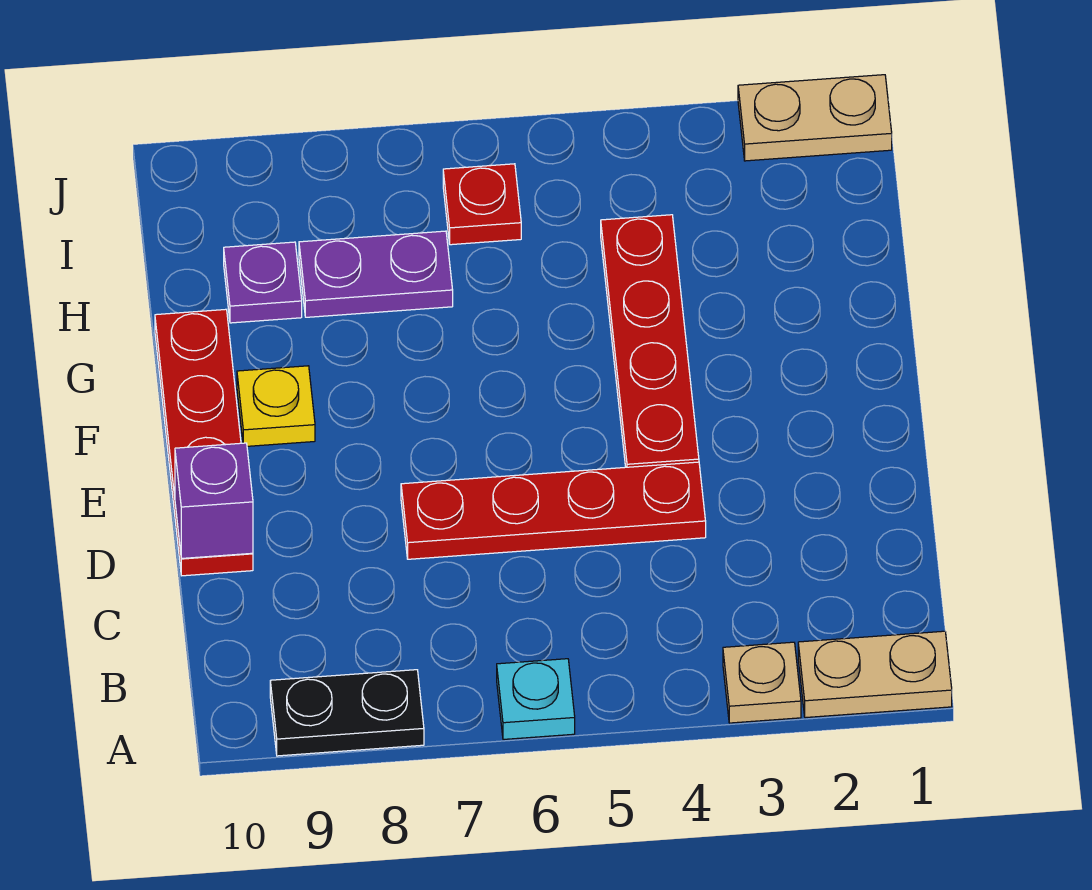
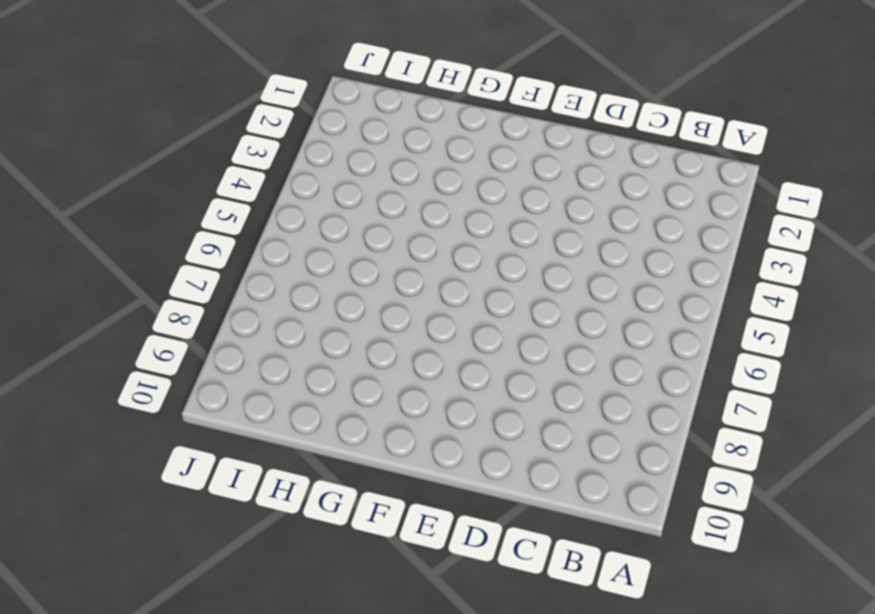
none -> tan plate A1:A2 level 1
none -> tan plate A3 level 1
none -> cyan plate A6 level 1

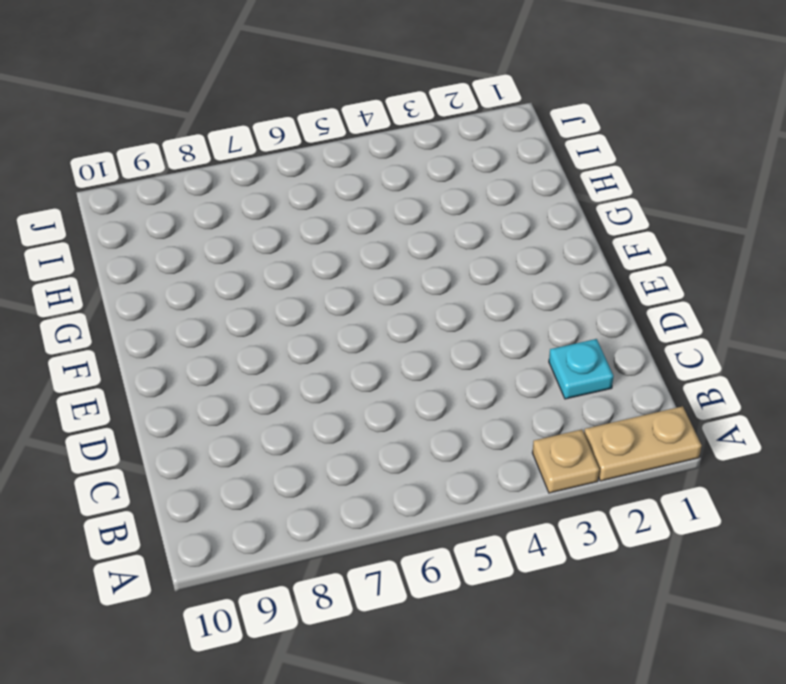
cyan plate C2 level 1 -> cyan plate A6 level 1
none -> black plate A8:A9 level 1
none -> red plate D4:D7 level 1
none -> red plate D10:G10 level 1

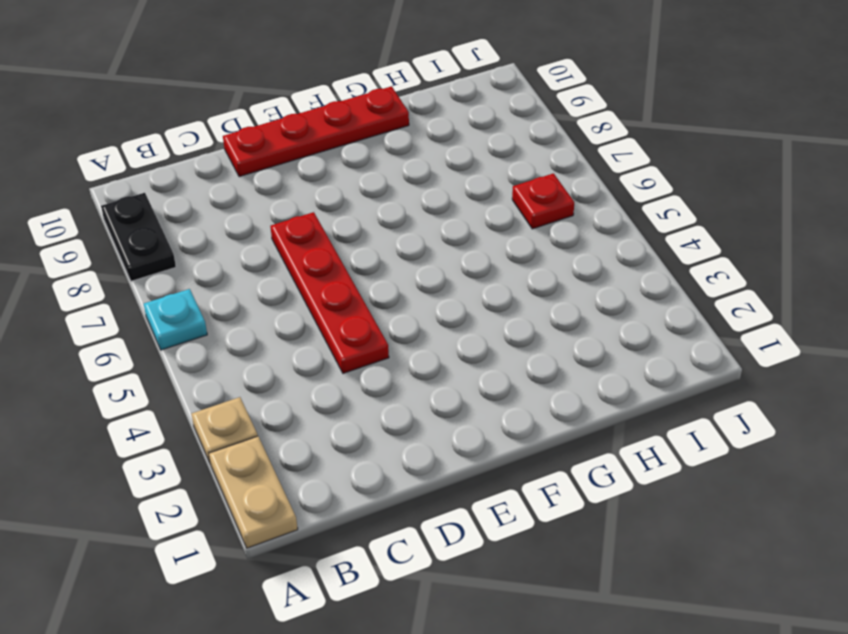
none -> red plate E4:H4 level 1
none -> yellow plate F9 level 1
none -> purple plate H7:H8 level 1

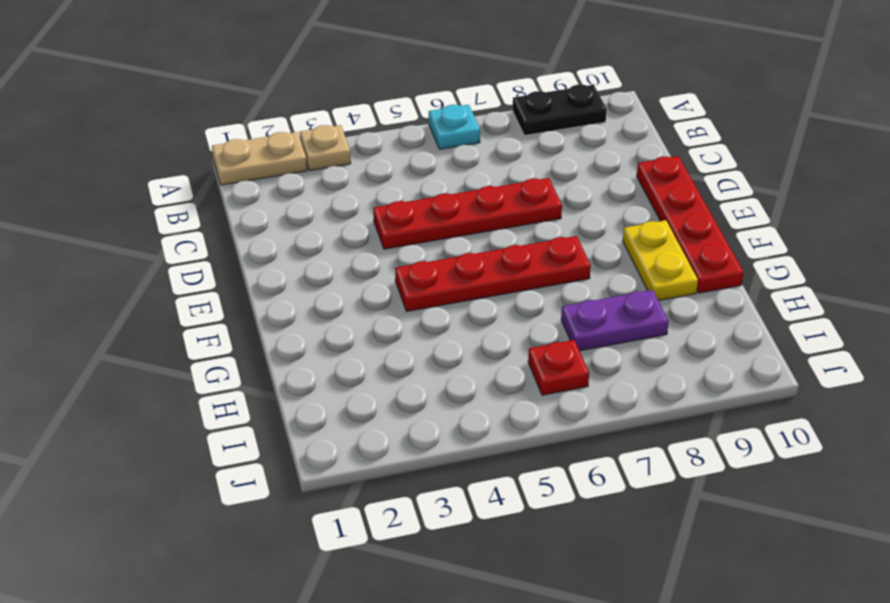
red plate F4:F7 level 1 -> red plate E4:H4 level 1
yellow plate F9:G9 level 1 -> yellow plate F9 level 1
none -> purple plate H9 level 1
none -> tan plate J1:J2 level 1
none -> purple brick D10 level 2

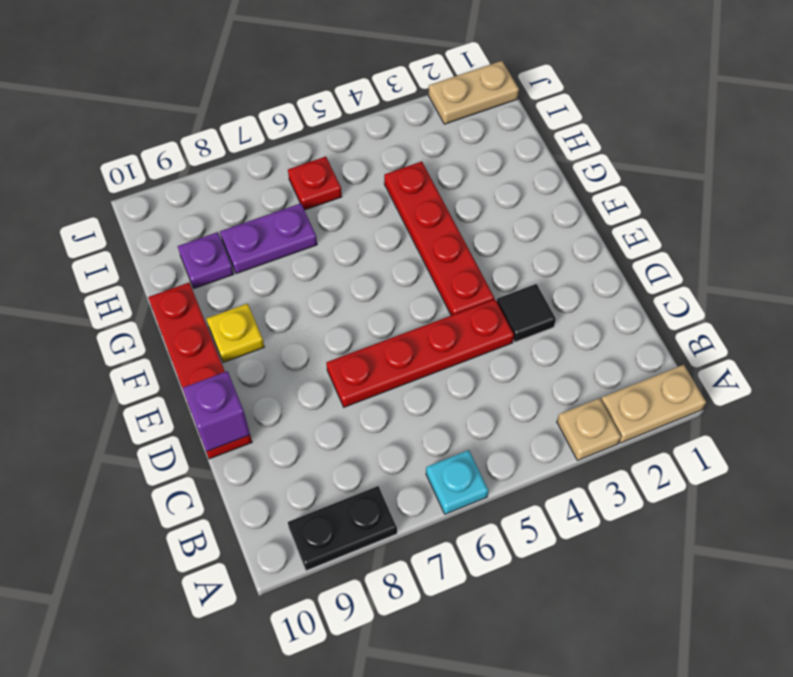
black tile D3 level 1 -> none

